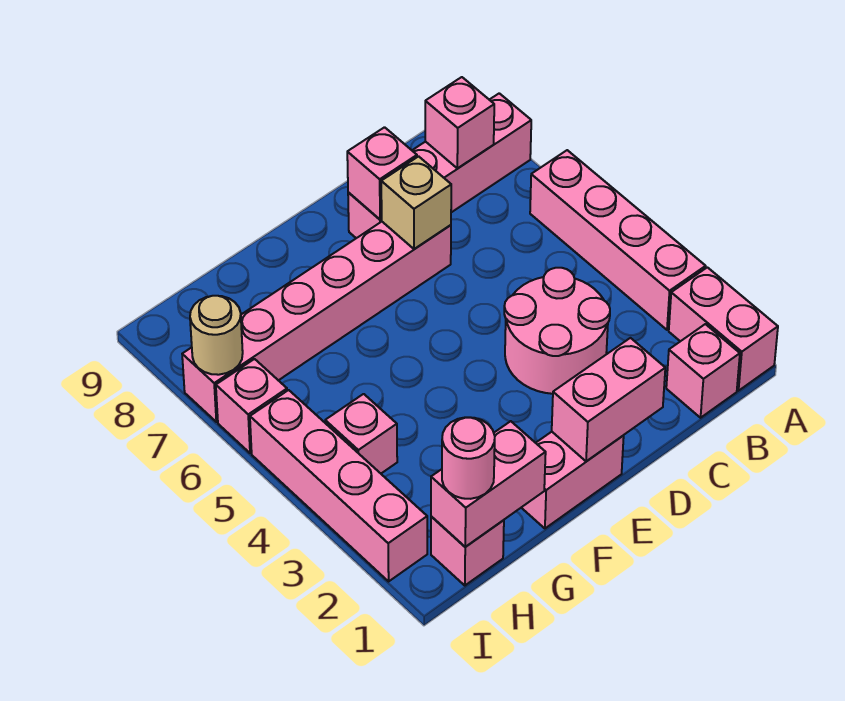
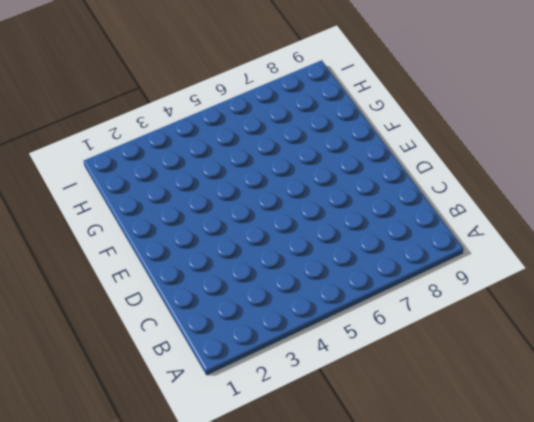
none -> pink brick A1:A2 level 1
none -> pink brick A3:A6 level 1
none -> pink brick A8:D8 level 1

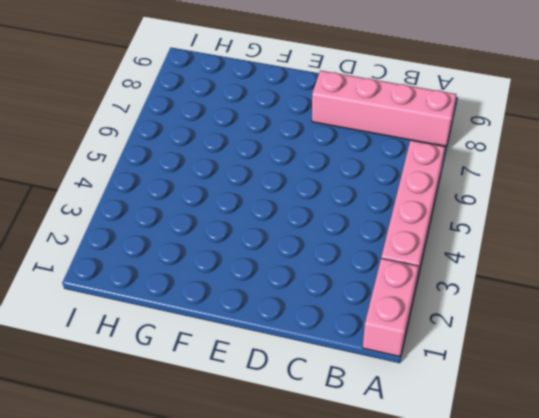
none -> pink brick B1 level 1
none -> pink round brick C3:D4 level 1
none -> pink brick D7:I7 level 1

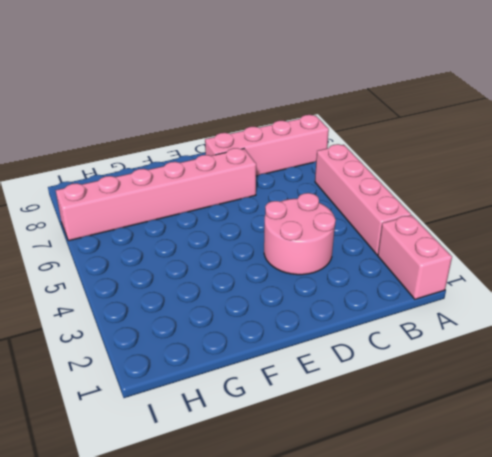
none -> pink brick B1 level 1
none -> pink brick E1:F1 level 1
none -> pink brick H1 level 1

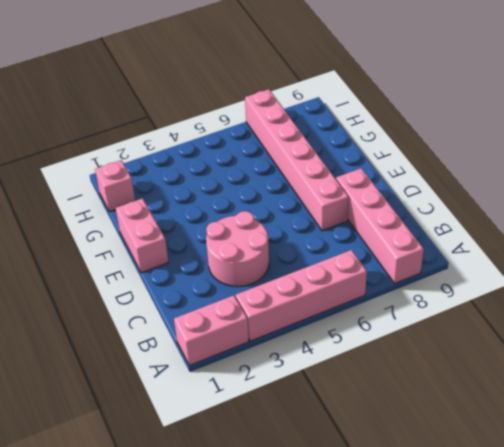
none -> pink brick B1 level 1
none -> pink brick H4 level 1
none -> pink brick I2:I5 level 1

